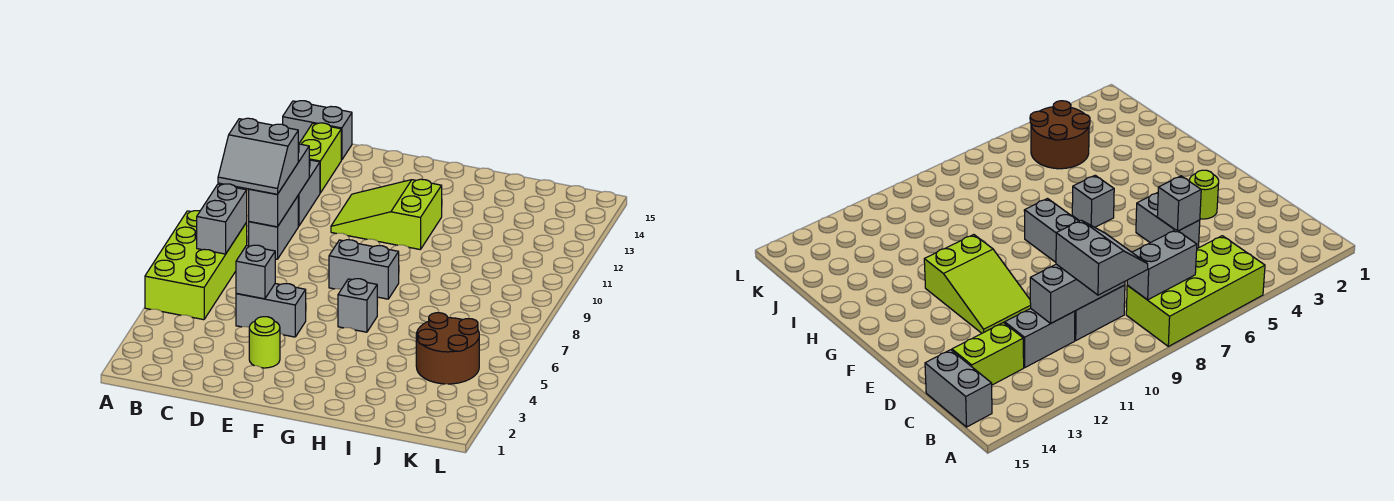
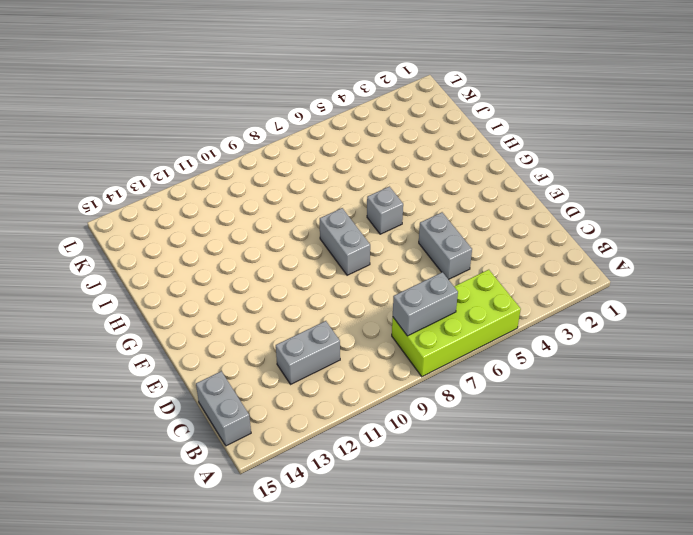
none -> grey brick C9:C10 level 1
none -> lime brick C13:C14 level 1
none -> lime round brick E3 level 1

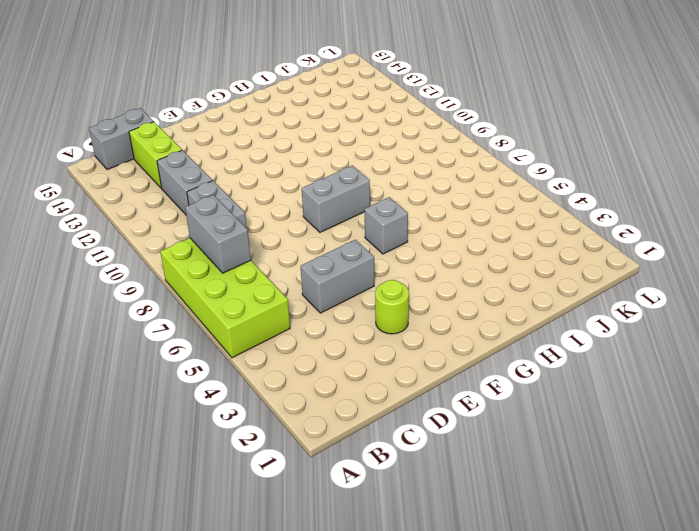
none -> lime slope E11:G12 level 1 top G
none -> brown round brick J4:K5 level 1
none -> grey brick C9:C11 level 2

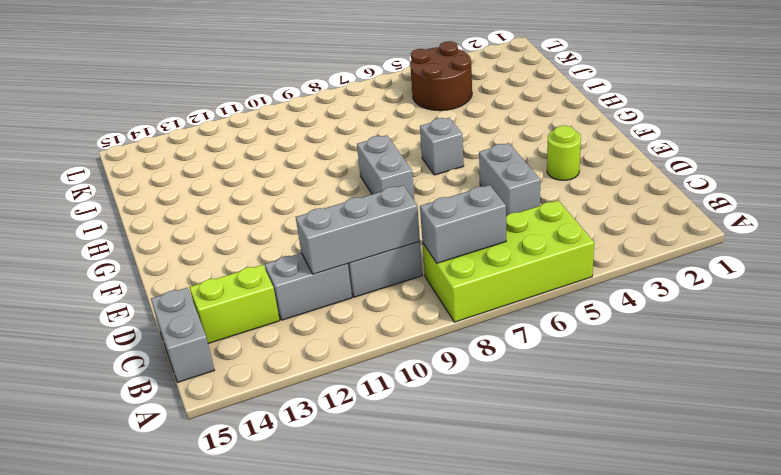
none -> lime slope E11:G12 level 1 top G
none -> grey brick D5 level 2
none -> grey slope B9:C10 level 3 top 10

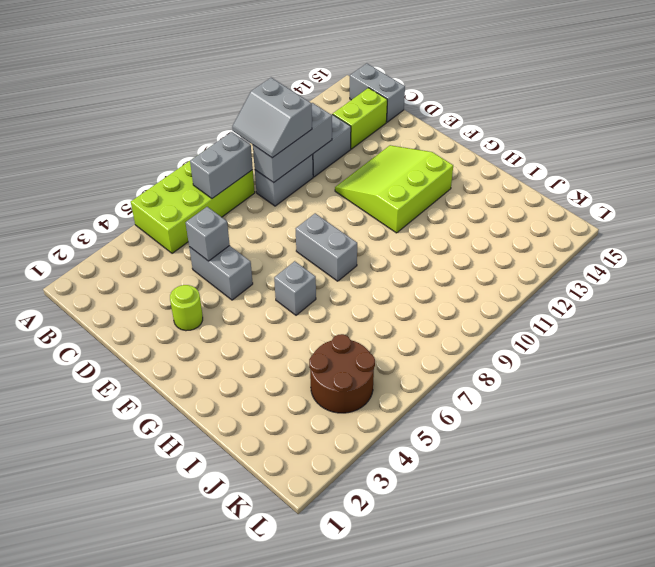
lime slope E11:G13 level 1 top G -> lime slope E11:G12 level 1 top G

